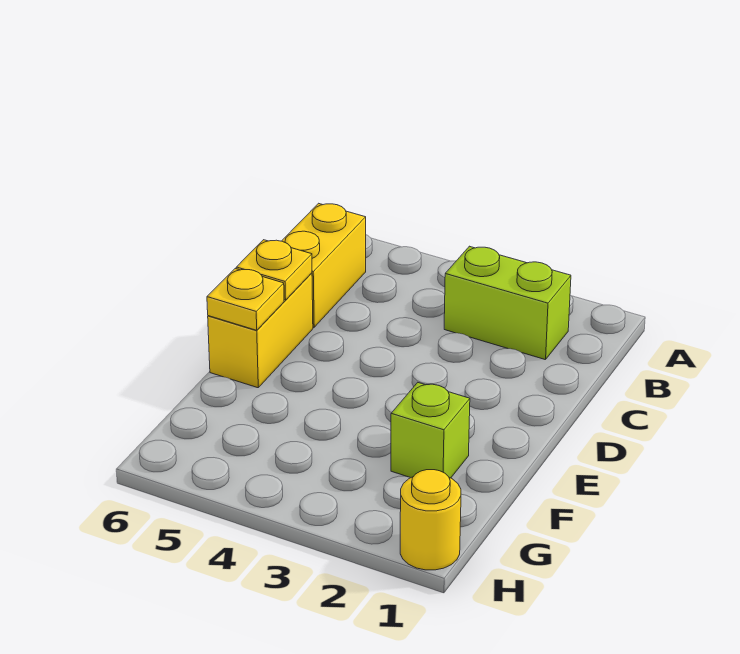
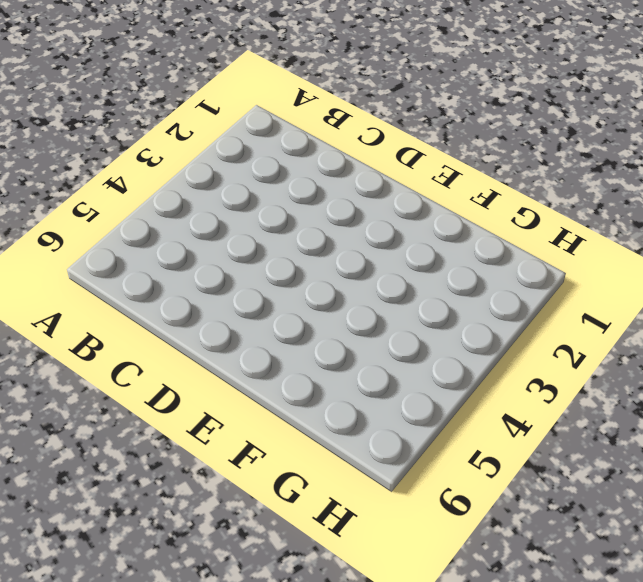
none -> lime brick B2:B3 level 1
none -> yellow brick B6:C6 level 1

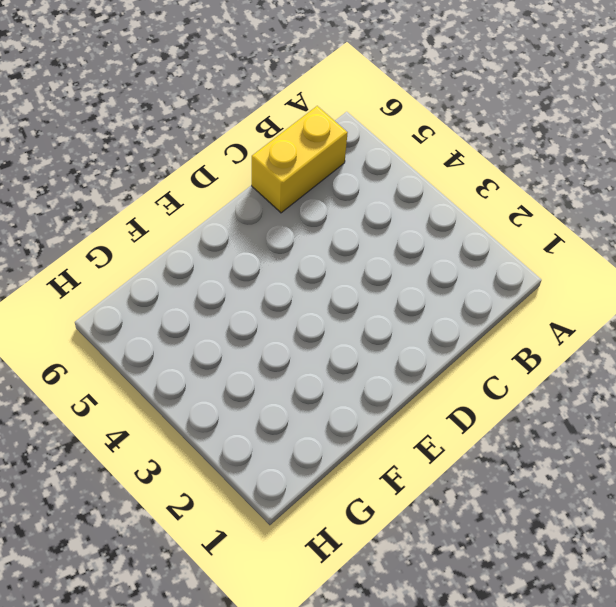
none -> lime brick B2:B3 level 1
none -> yellow brick D6:E6 level 1

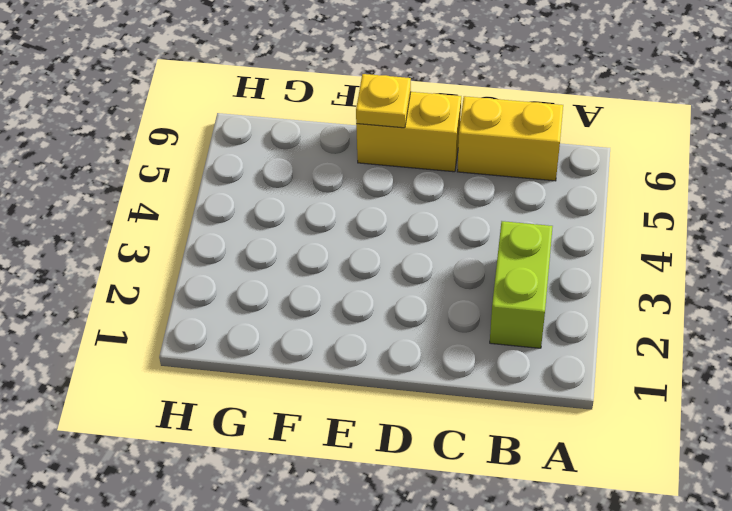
none -> lime brick F2 level 1
none -> yellow round brick H1 level 1

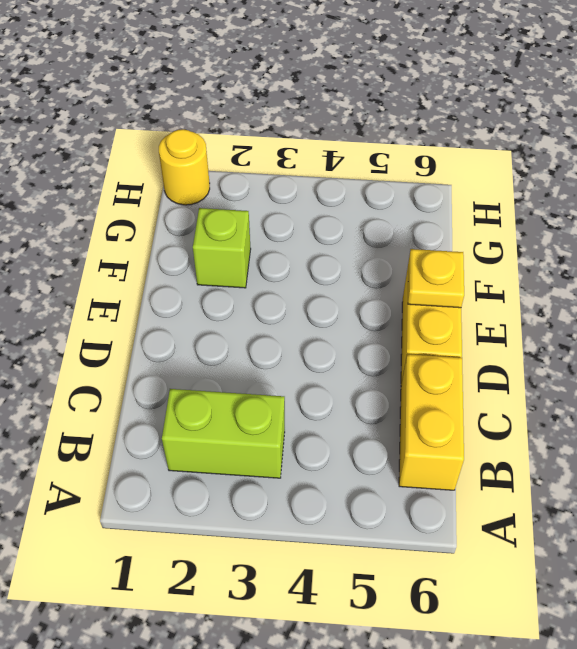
none -> yellow plate D6 level 2

